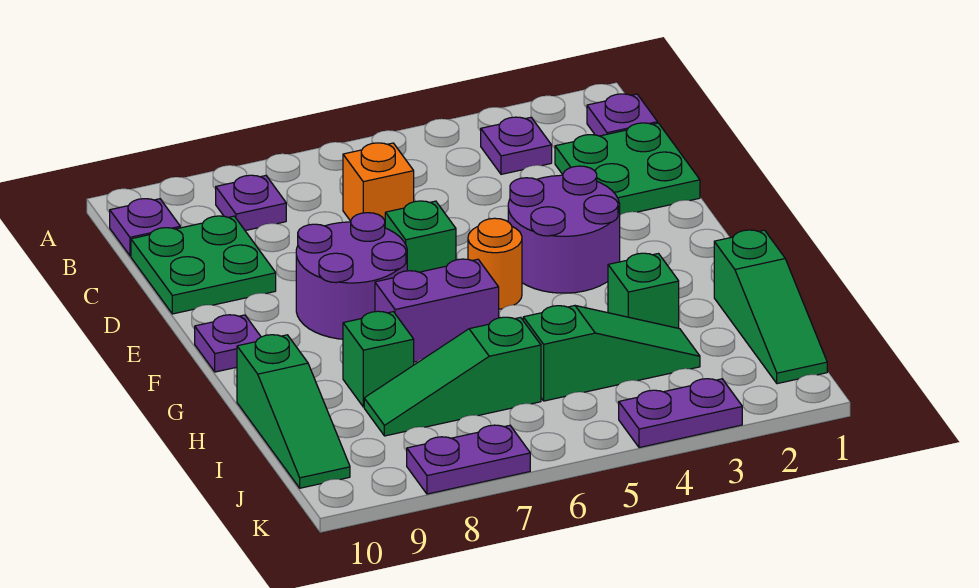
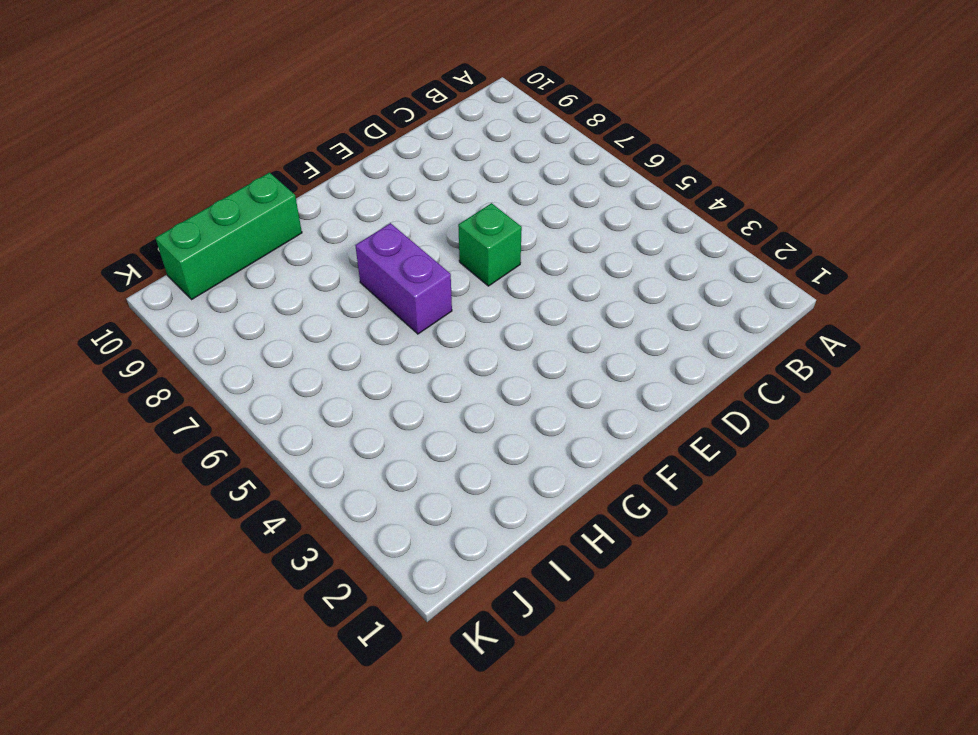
green brick H10:J10 level 1 -> green slope H10:J10 level 1 top H
none -> purple plate B1 level 1
none -> purple plate B3 level 1
none -> purple plate B8 level 1

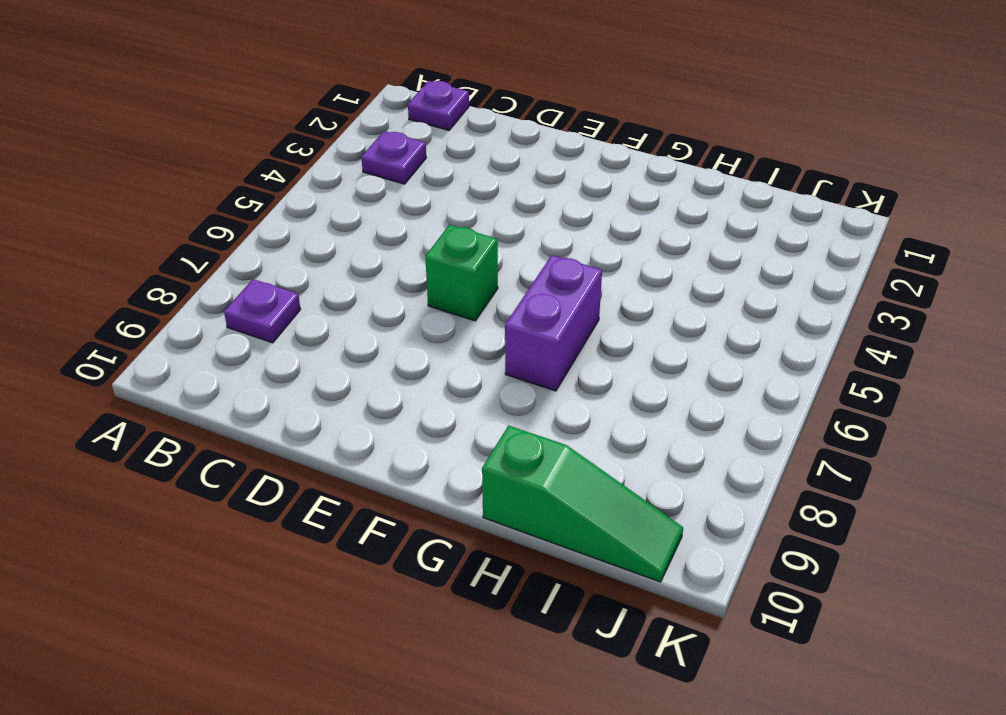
none -> purple plate B10 level 1
none -> green plate C1:D2 level 1
none -> orange brick C6 level 1

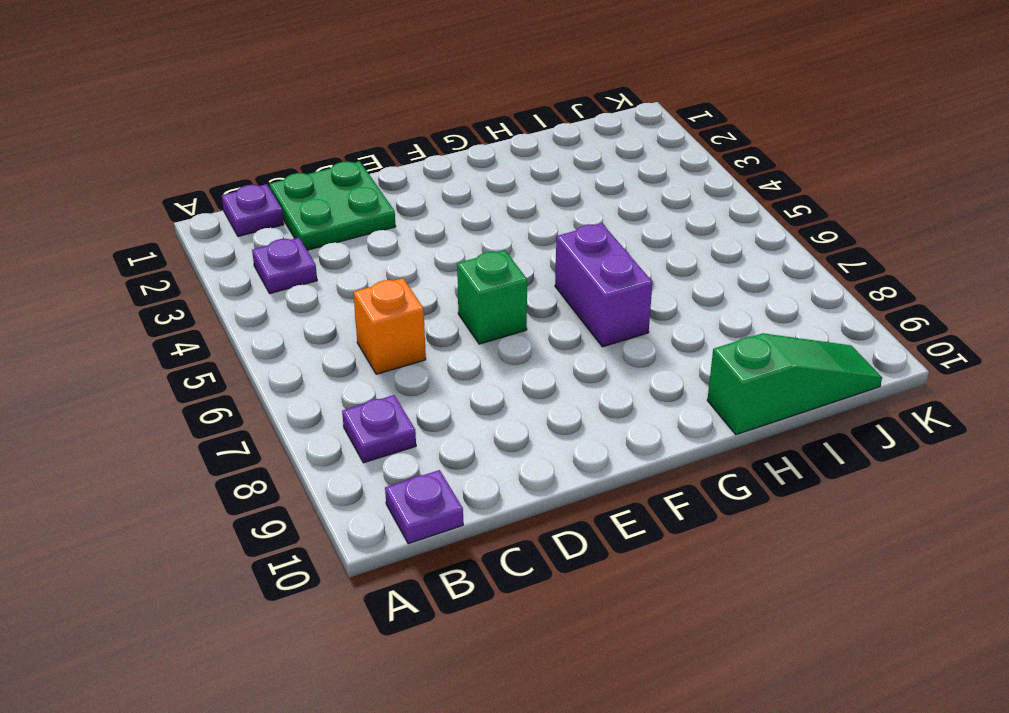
none -> green plate C9:D10 level 1
none -> purple round brick E3:F4 level 1
none -> purple round brick E7:F8 level 1

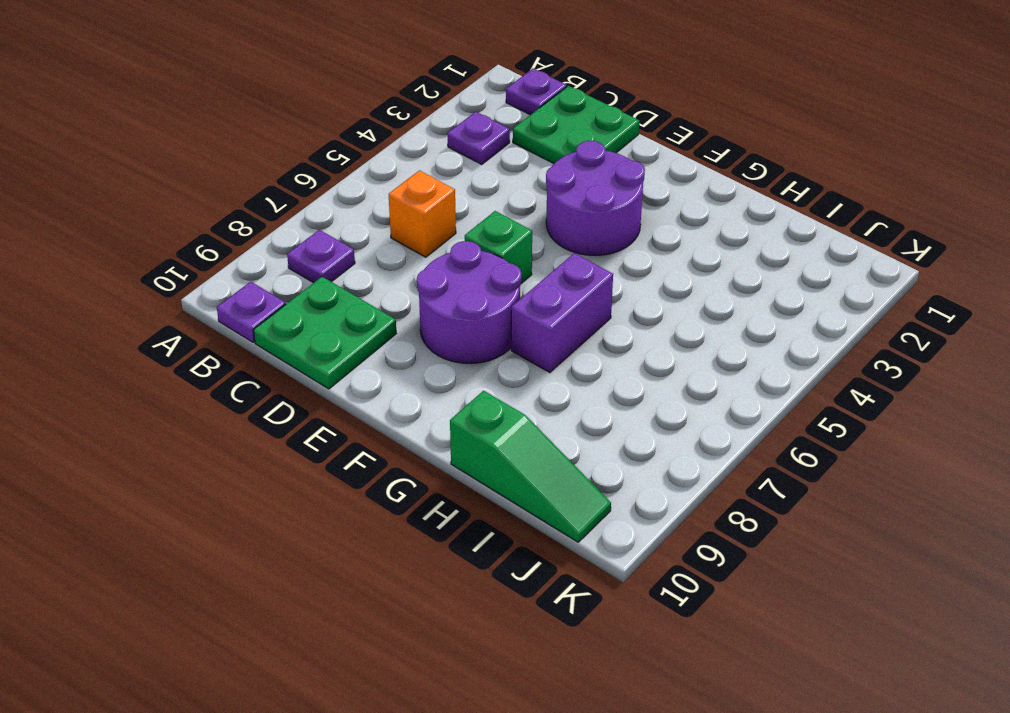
none -> orange round brick F5 level 1
none -> purple plate F10 level 1
none -> green slope H1:J1 level 1 top H

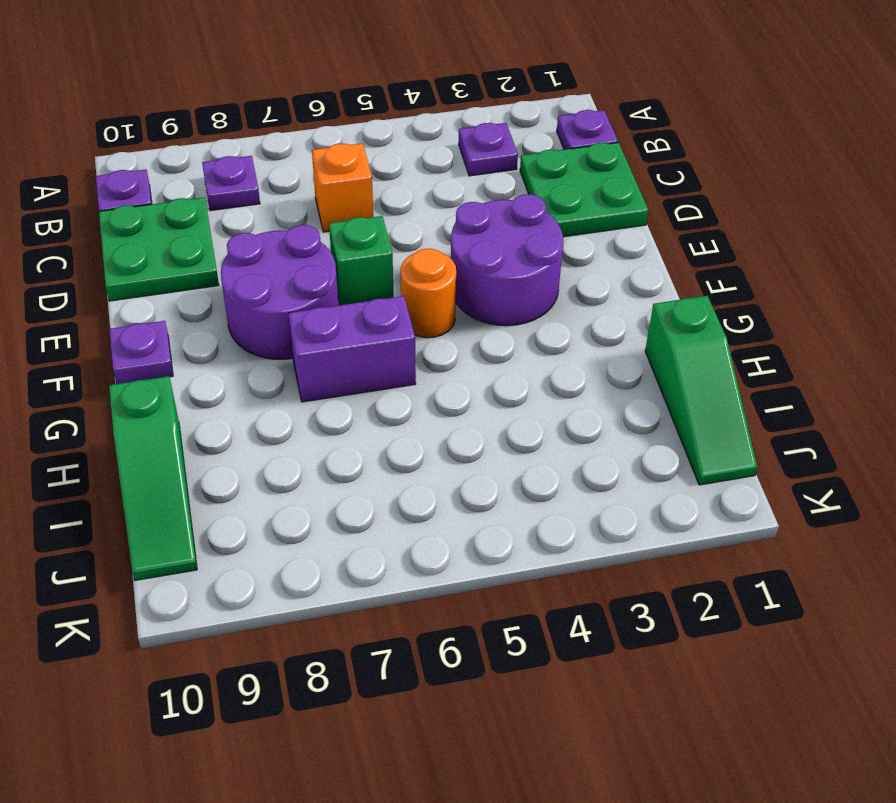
none -> green brick H3 level 1
none -> green brick H8 level 1
none -> green slope I3:I5 level 1 top 5

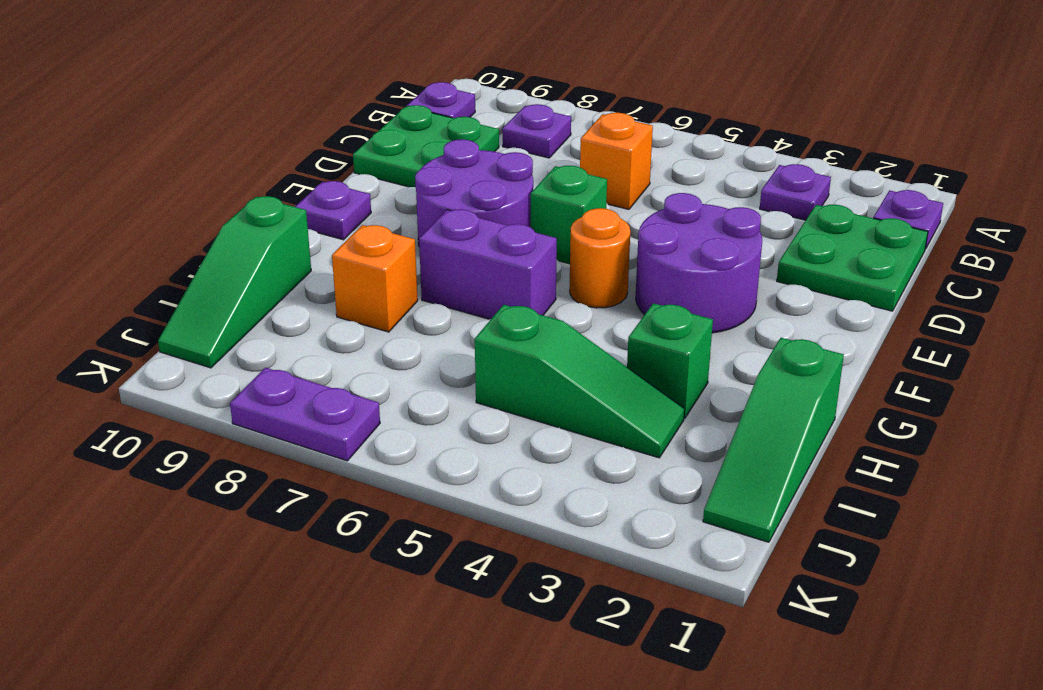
orange brick H8 level 1 -> green brick H8 level 1
none -> green slope I6:I8 level 1 top 6
none -> purple plate K3:K4 level 1

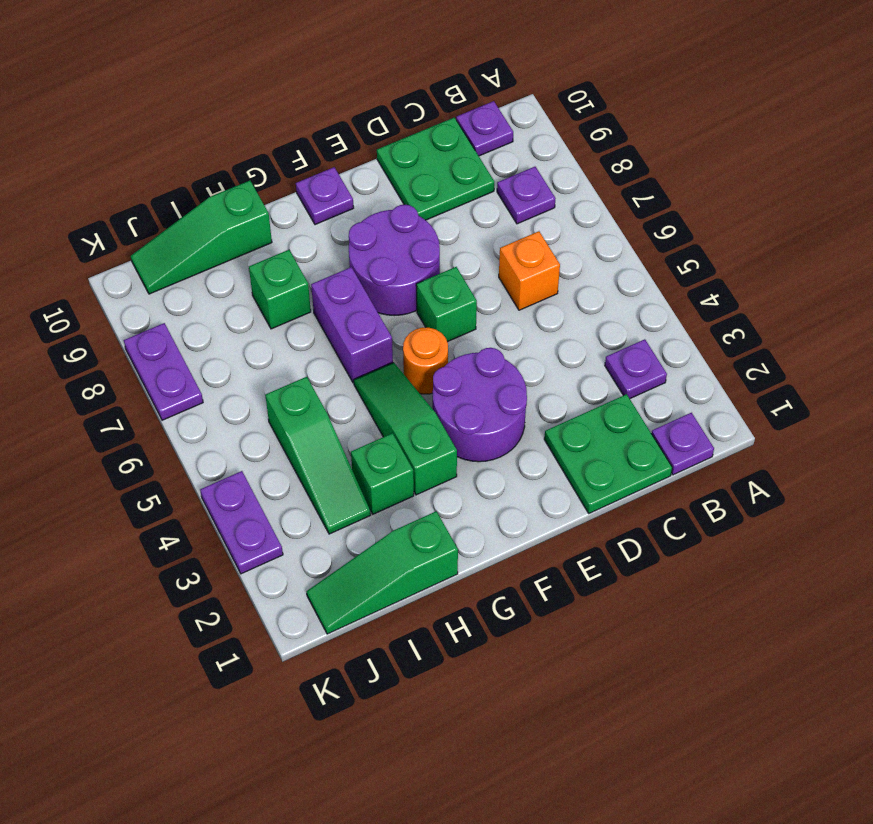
green slope G3:G5 level 1 top 3 -> green slope I6:I8 level 1 top 6

